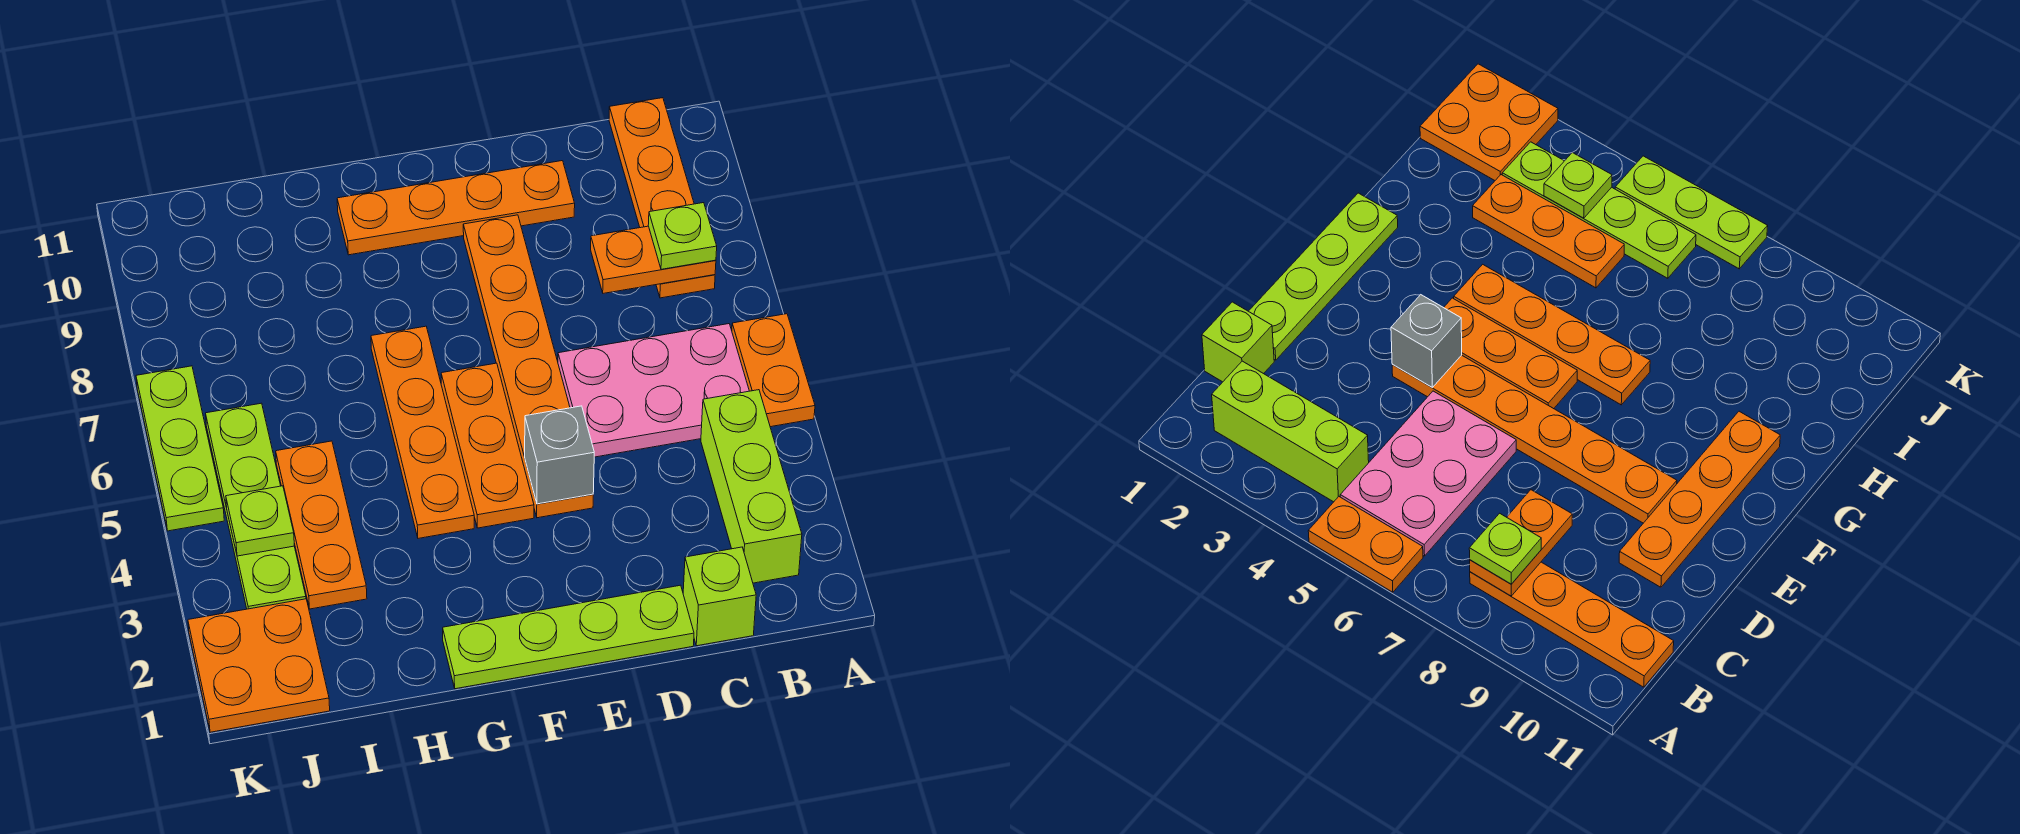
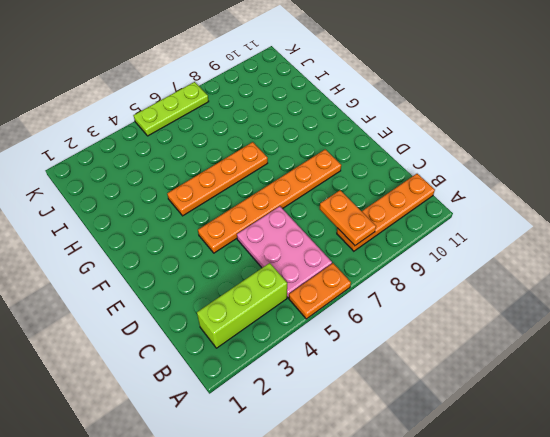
none -> lime brick C1 level 1
none -> lime plate D1:G1 level 1
none -> orange plate D10:G10 level 1

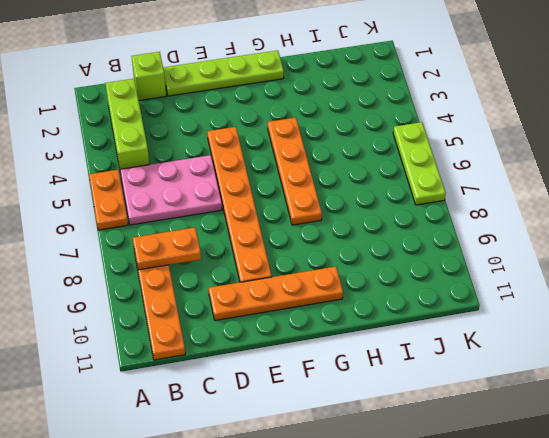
none -> orange plate F4:F6 level 1
none -> orange plate I3:I5 level 1
none -> orange plate J1:K2 level 1

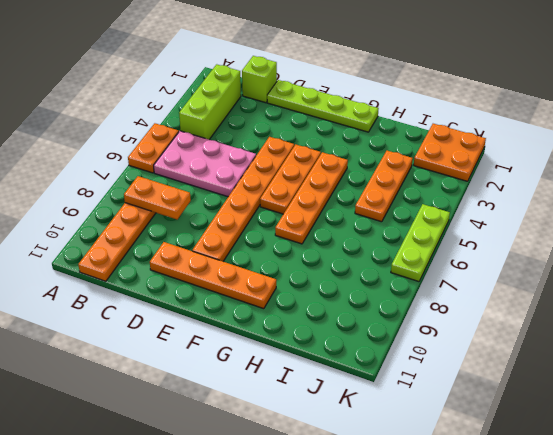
none -> lime plate J3:J6 level 1
none -> grey brick E4 level 2
none -> lime plate J4 level 2

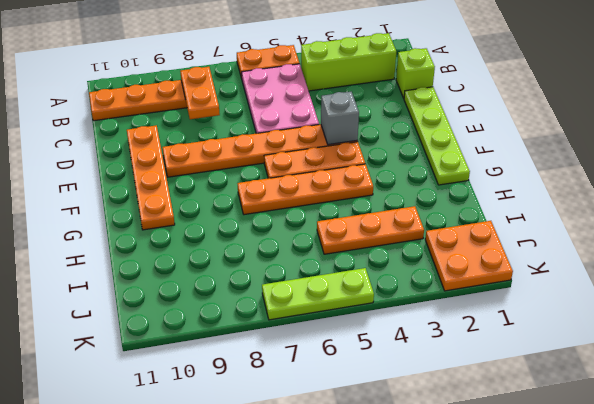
none -> lime plate J3:J6 level 1
none -> lime plate J4 level 2
none -> lime plate B8 level 3

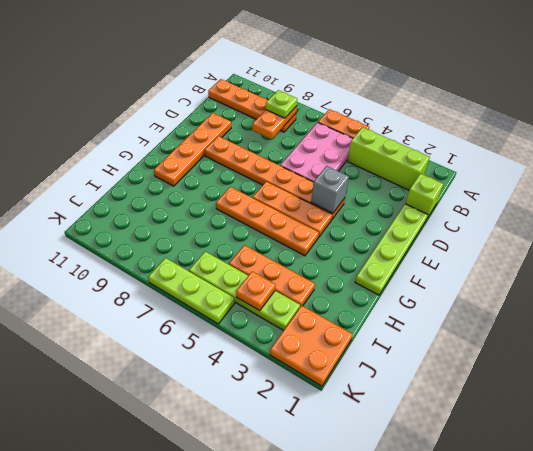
orange plate J4 level 2 -> lime plate J4 level 2

